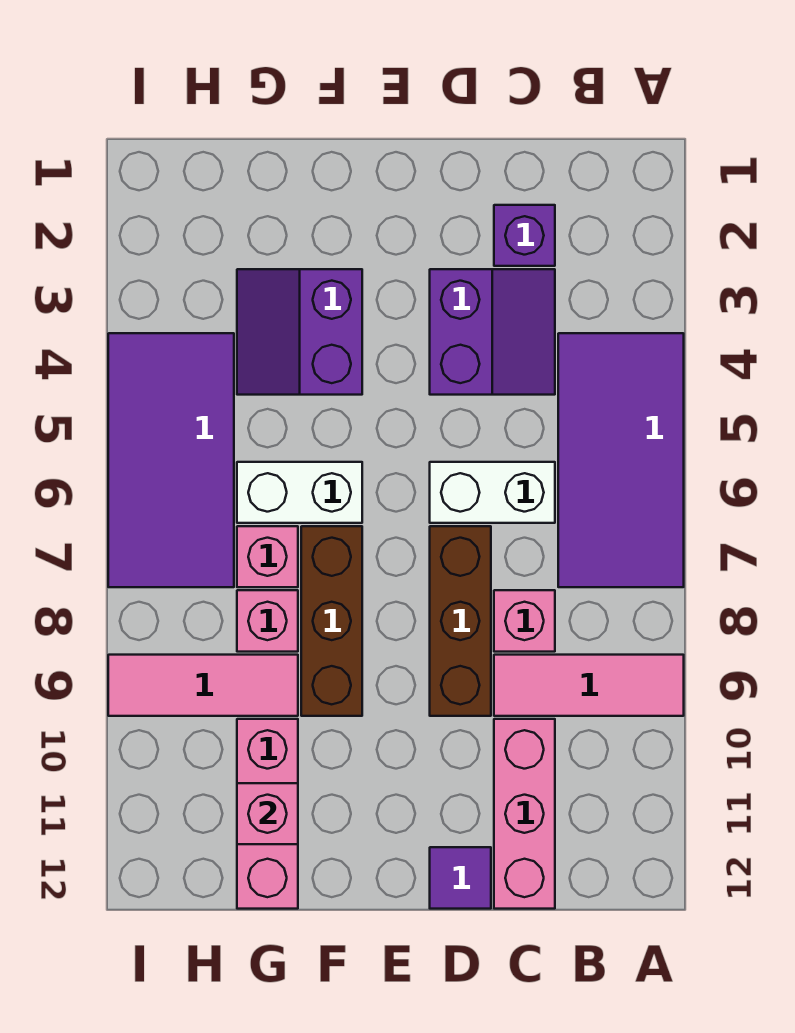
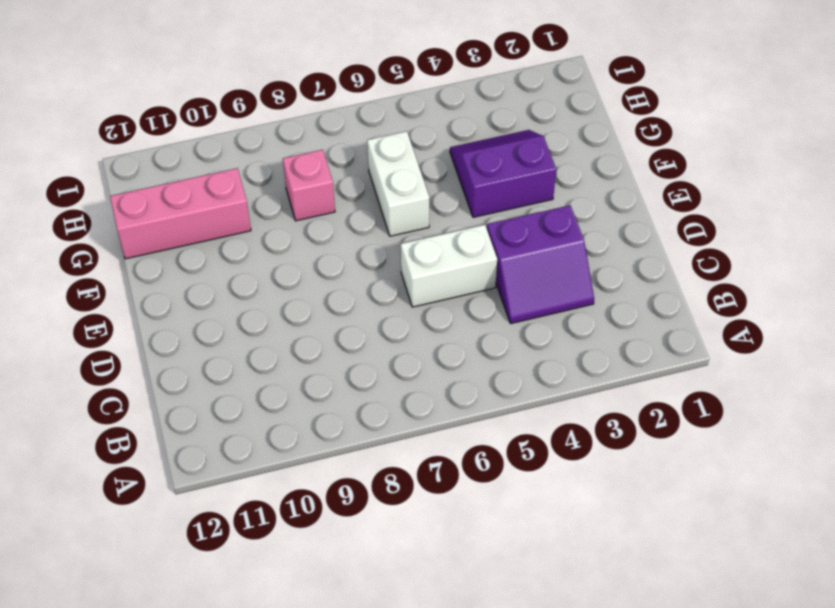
white brick D5:D6 level 1 -> white brick C6:D6 level 1
none -> purple tile A4:B7 level 1
none -> pink tile A9:C9 level 1
none -> purple brick C2 level 1

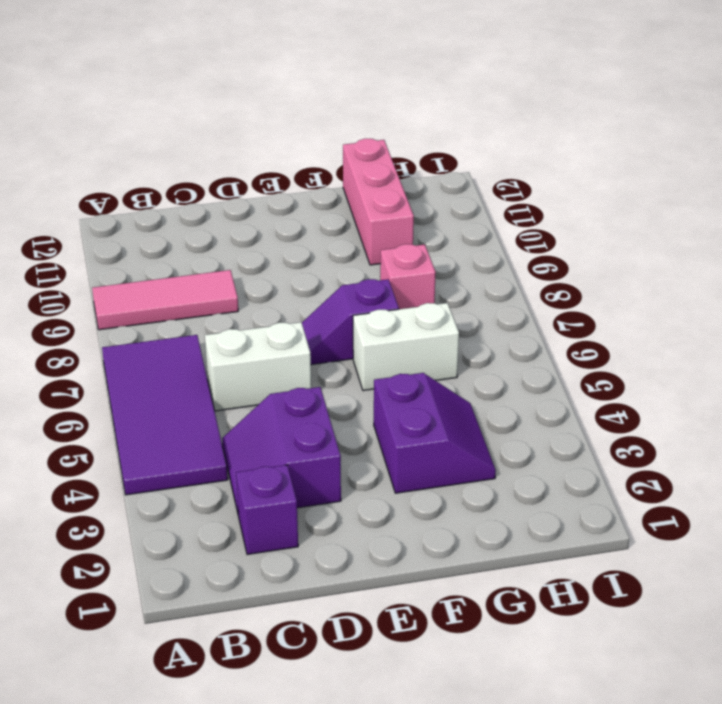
purple slope E7:F7 level 1 top F -> brown brick F7:F9 level 1
none -> pink brick C8 level 1
none -> pink brick C10:C12 level 1
none -> brown brick D7:D9 level 1

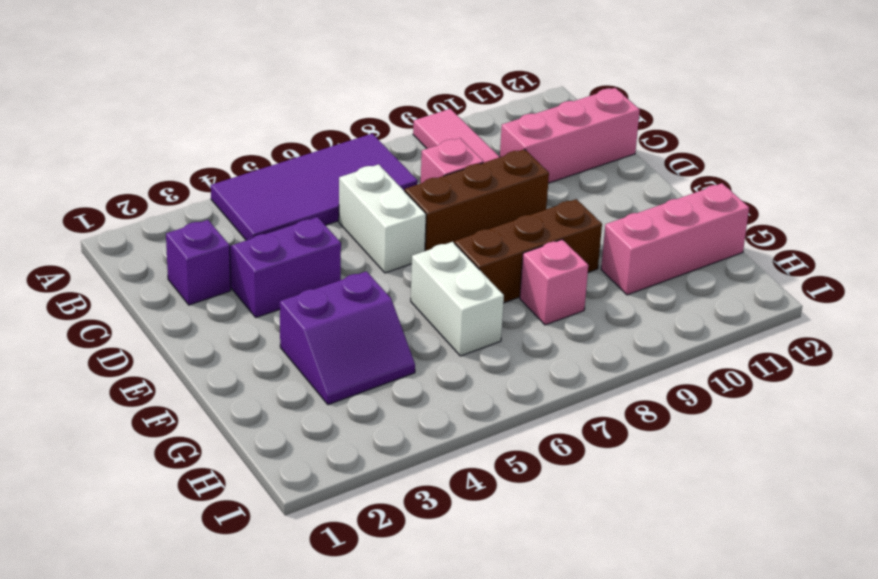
none -> purple tile D12 level 1
none -> pink brick G7 level 1
none -> pink tile G9:I9 level 1

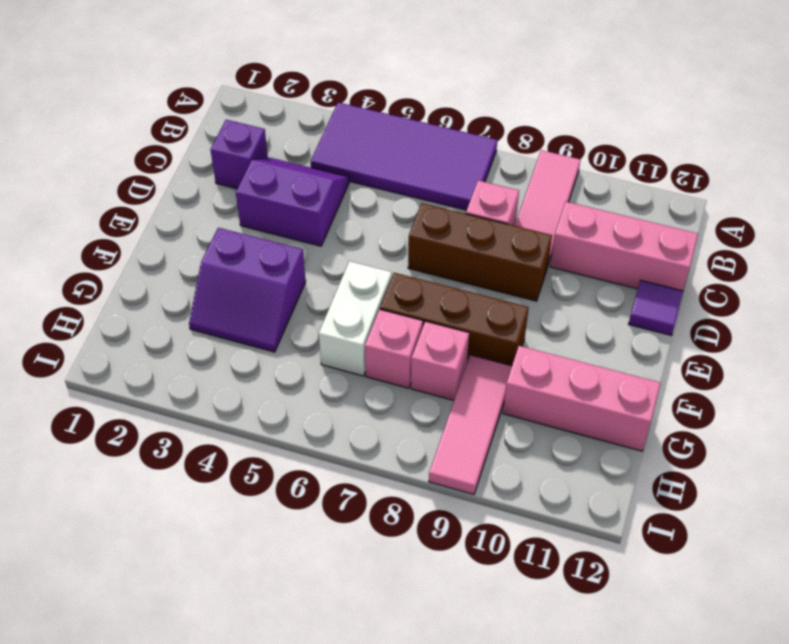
none -> white brick C6:D6 level 1
none -> purple tile H4:I7 level 1
none -> pink brick G11 level 2

